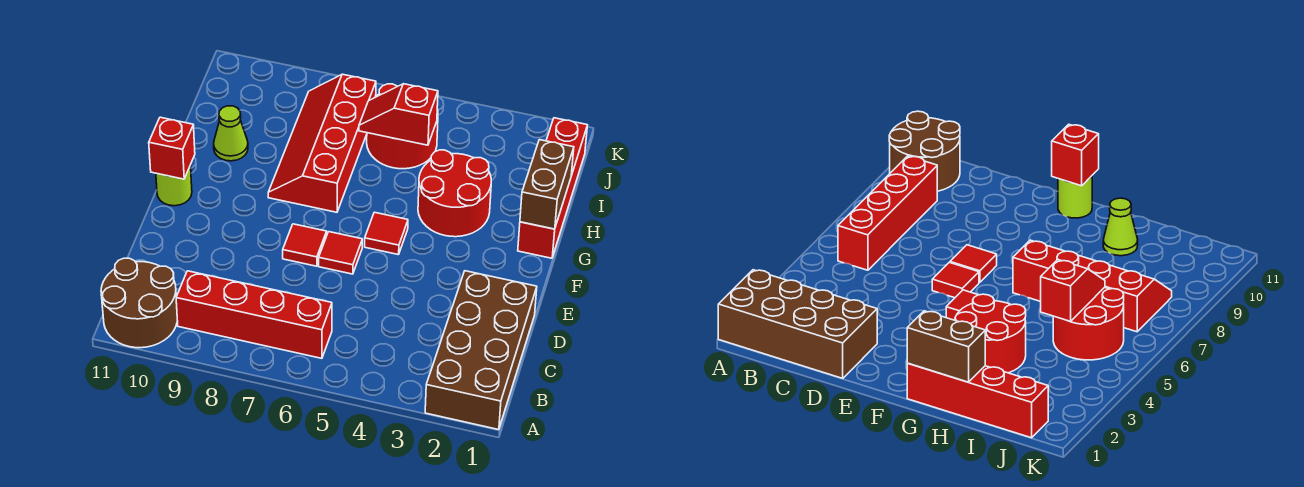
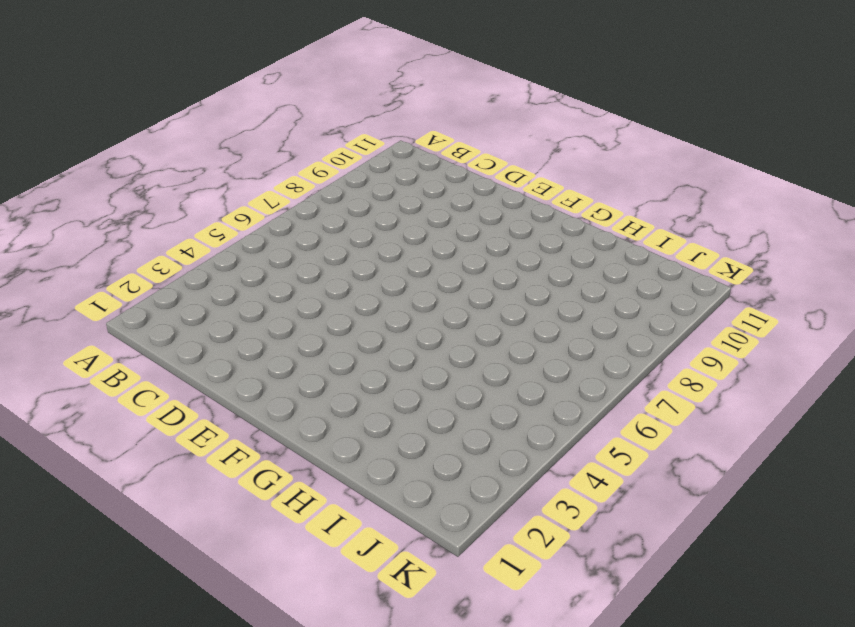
none -> brown brick A1:D2 level 1
none -> brown round brick A10:B11 level 1
none -> red brick B6:B9 level 1

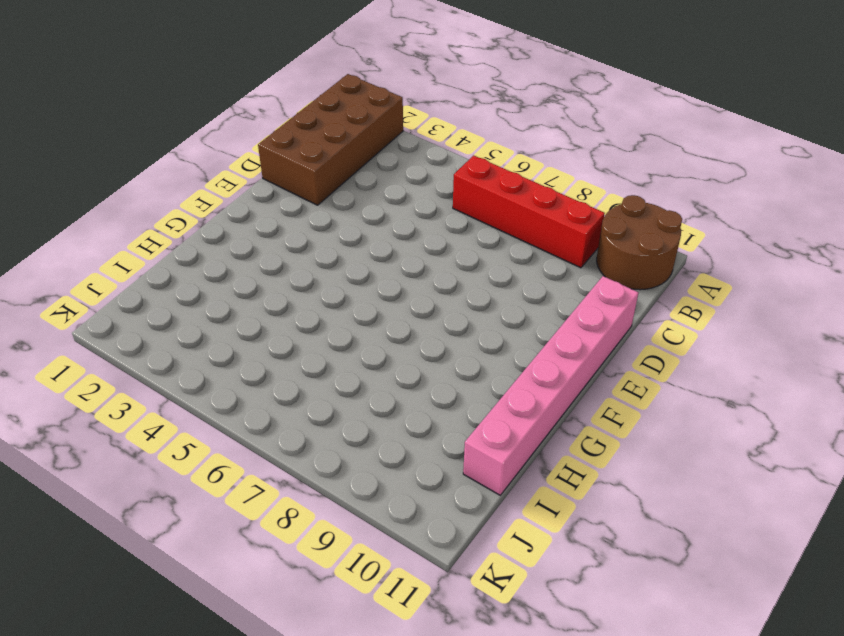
pink brick D11:I11 level 1 -> lime round brick F11 level 1
none -> red tile E6 level 1
none -> red tile E7 level 1
none -> red tile F5 level 1

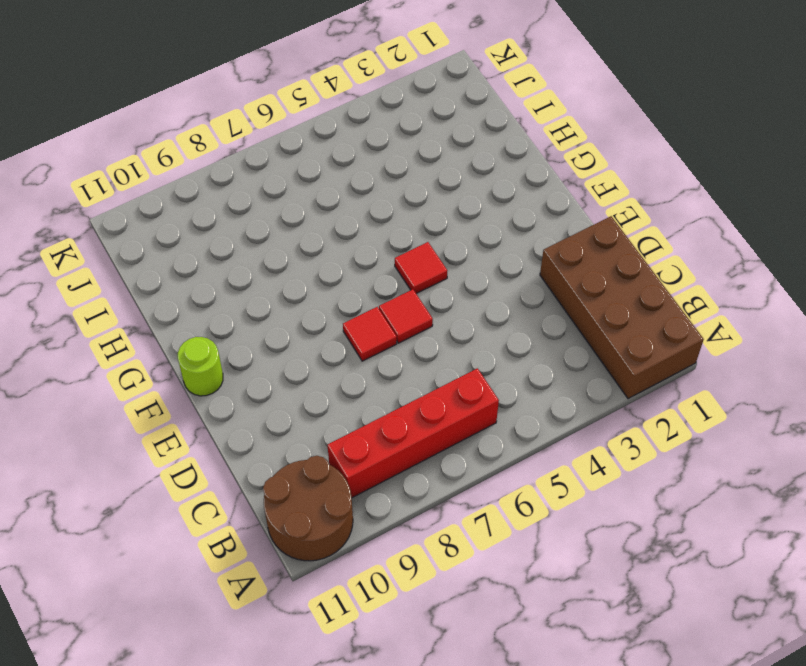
none -> red brick G1:J1 level 1
none -> red round brick G3:H4 level 1
none -> red slope G7:J8 level 1 top 7

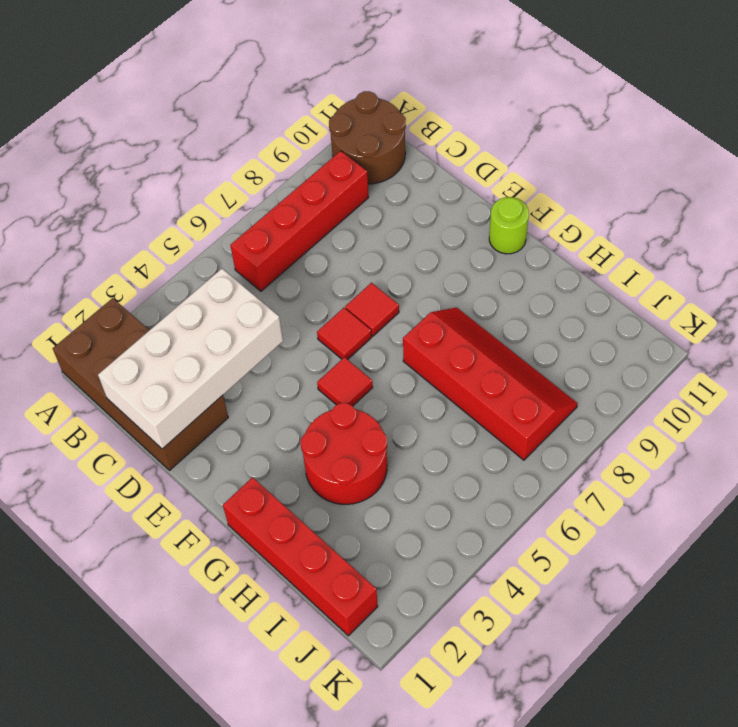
white brick C1:D4 level 2 -> none
none -> lime cone H10 level 1
none -> red round brick I5:J6 level 1
none -> red brick F11 level 2

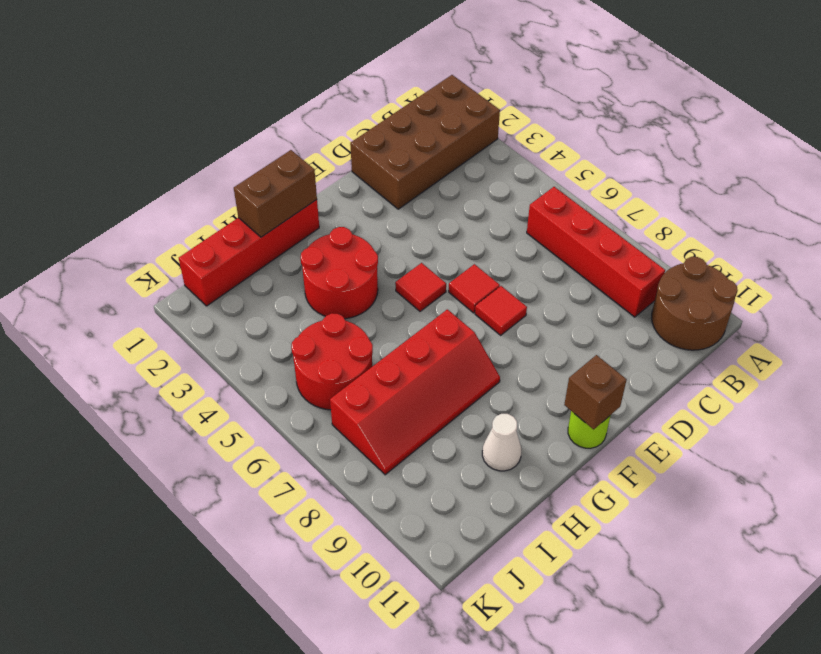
brown brick F11 level 2 -> red brick F11 level 2
white cone H10 level 1 -> lime cone H10 level 1
none -> red slope I5:I6 level 2 top 5

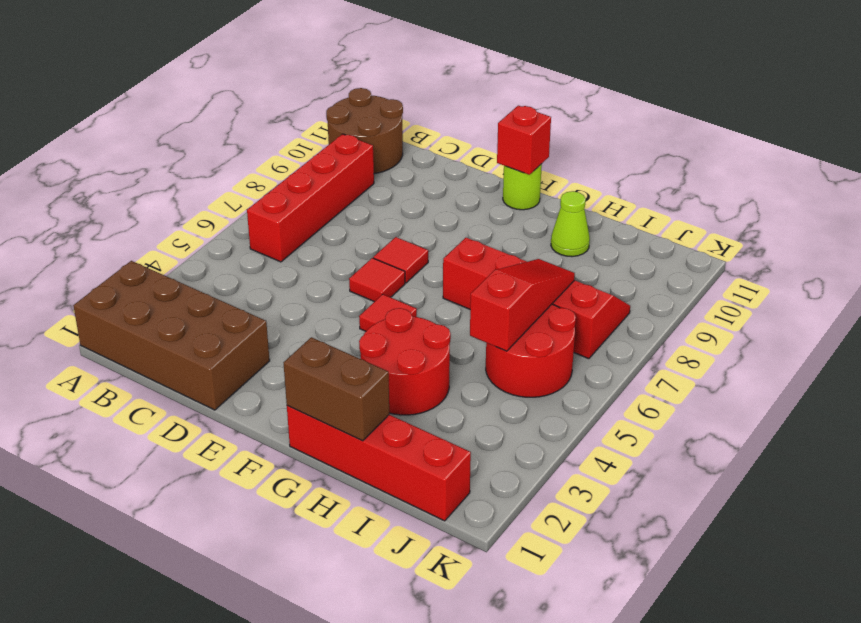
red slope I5:I7 level 2 top 5 -> red slope I5:I6 level 2 top 5

